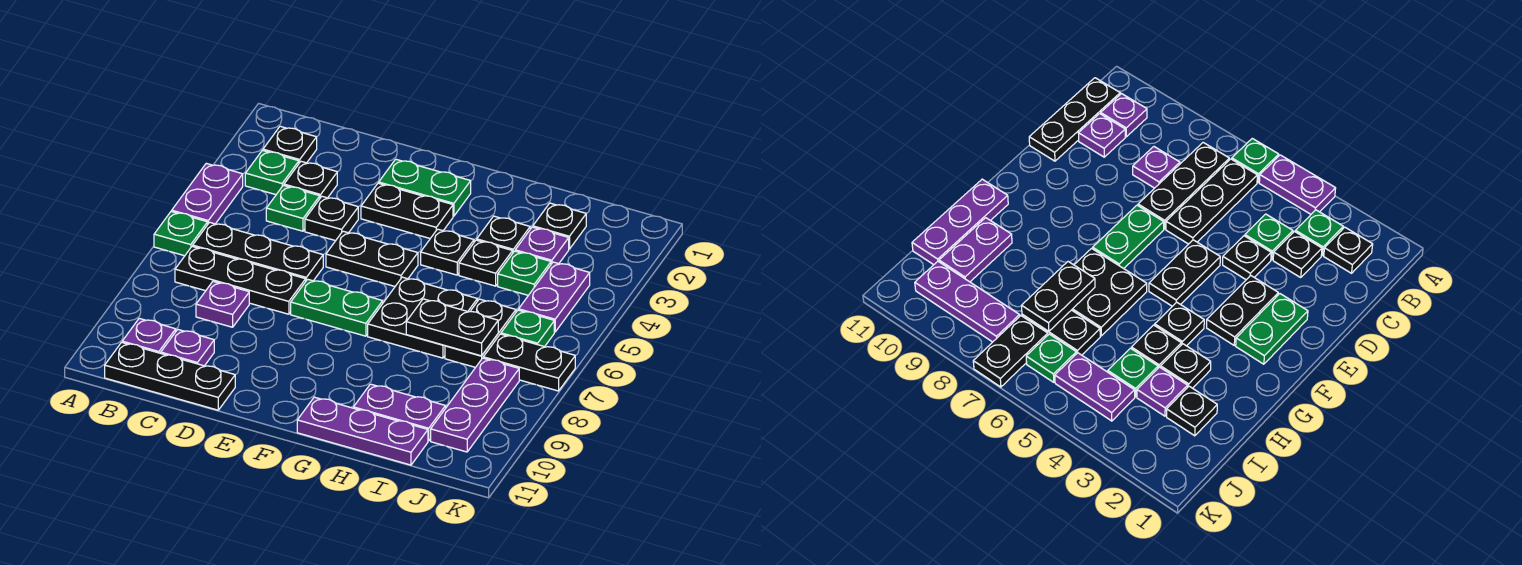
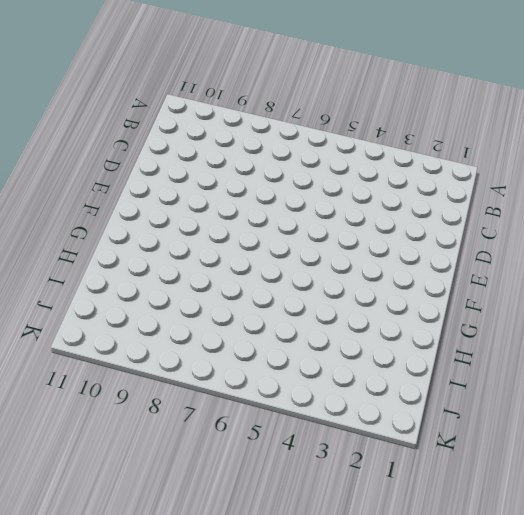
none -> purple plate A4:A5 level 1
none -> green plate A6 level 1
none -> black plate B2 level 1
none -> green plate B3 level 1

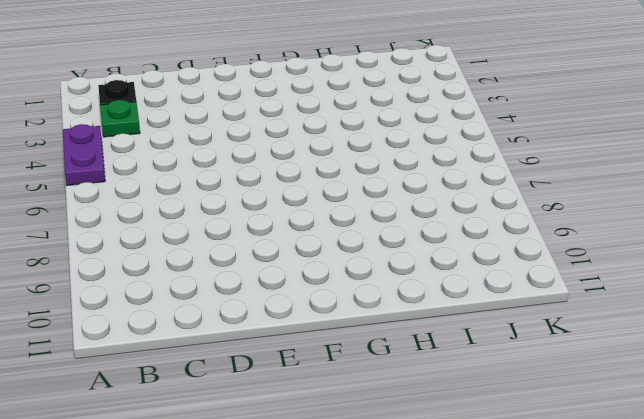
none -> green plate A6 level 1
none -> black plate B6:D6 level 1
none -> black plate B7:D7 level 1
none -> purple plate B10 level 1

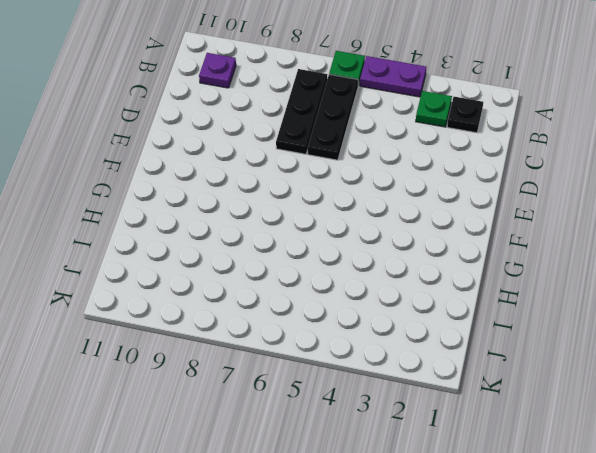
none -> black plate B11:D11 level 1
none -> black plate C3 level 1
none -> green plate C4 level 1
none -> purple plate C8 level 1

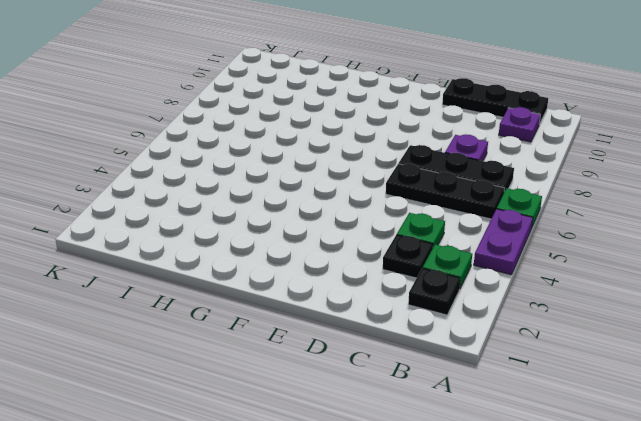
none -> purple plate C10 level 1
none -> black plate D4 level 1
none -> green plate E2:F2 level 1
none -> black plate E3:F3 level 1

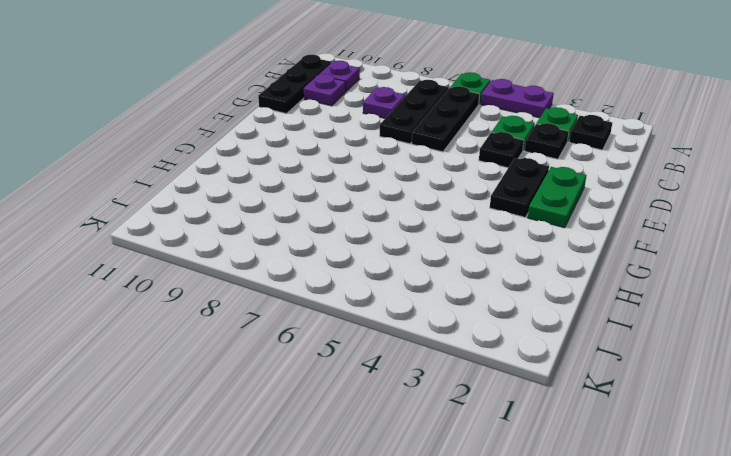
none -> black plate E5:F5 level 1
none -> green plate E7:F7 level 1
none -> black plate G4 level 1
none -> black plate G6:H7 level 1

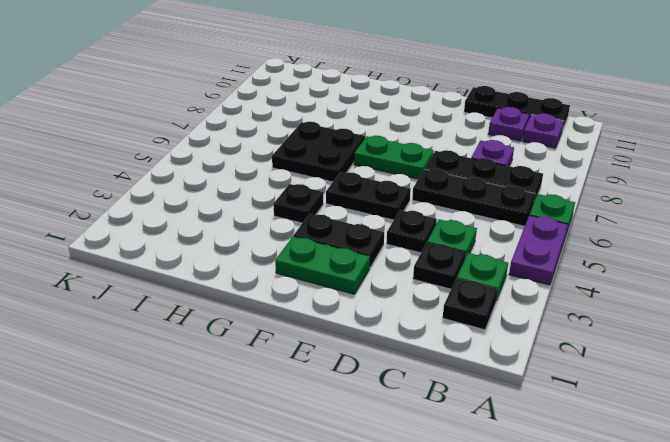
none -> purple plate G11:I11 level 1
none -> black plate H3 level 1
none -> black plate H4 level 1
none -> purple plate H10:I10 level 1

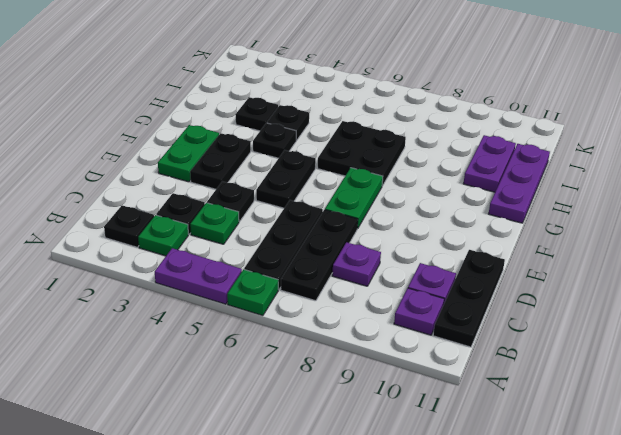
none -> black plate I2 level 1
none -> purple plate I3 level 1
none -> green plate I4 level 1
none -> black plate I6:I7 level 1

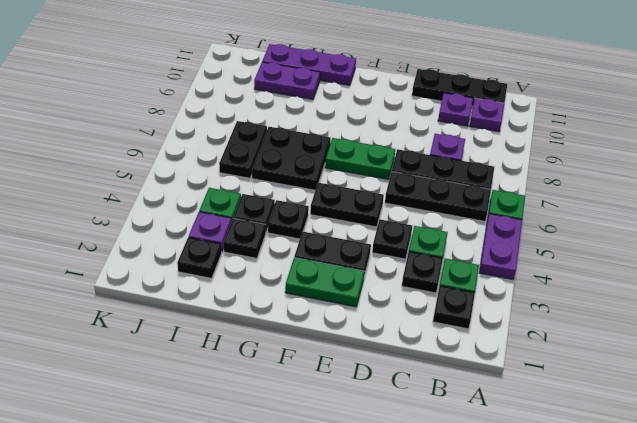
none -> purple plate J4:J5 level 1
none -> green plate J6 level 1
none -> black plate J7:K7 level 1
none -> purple plate J8:J10 level 1

